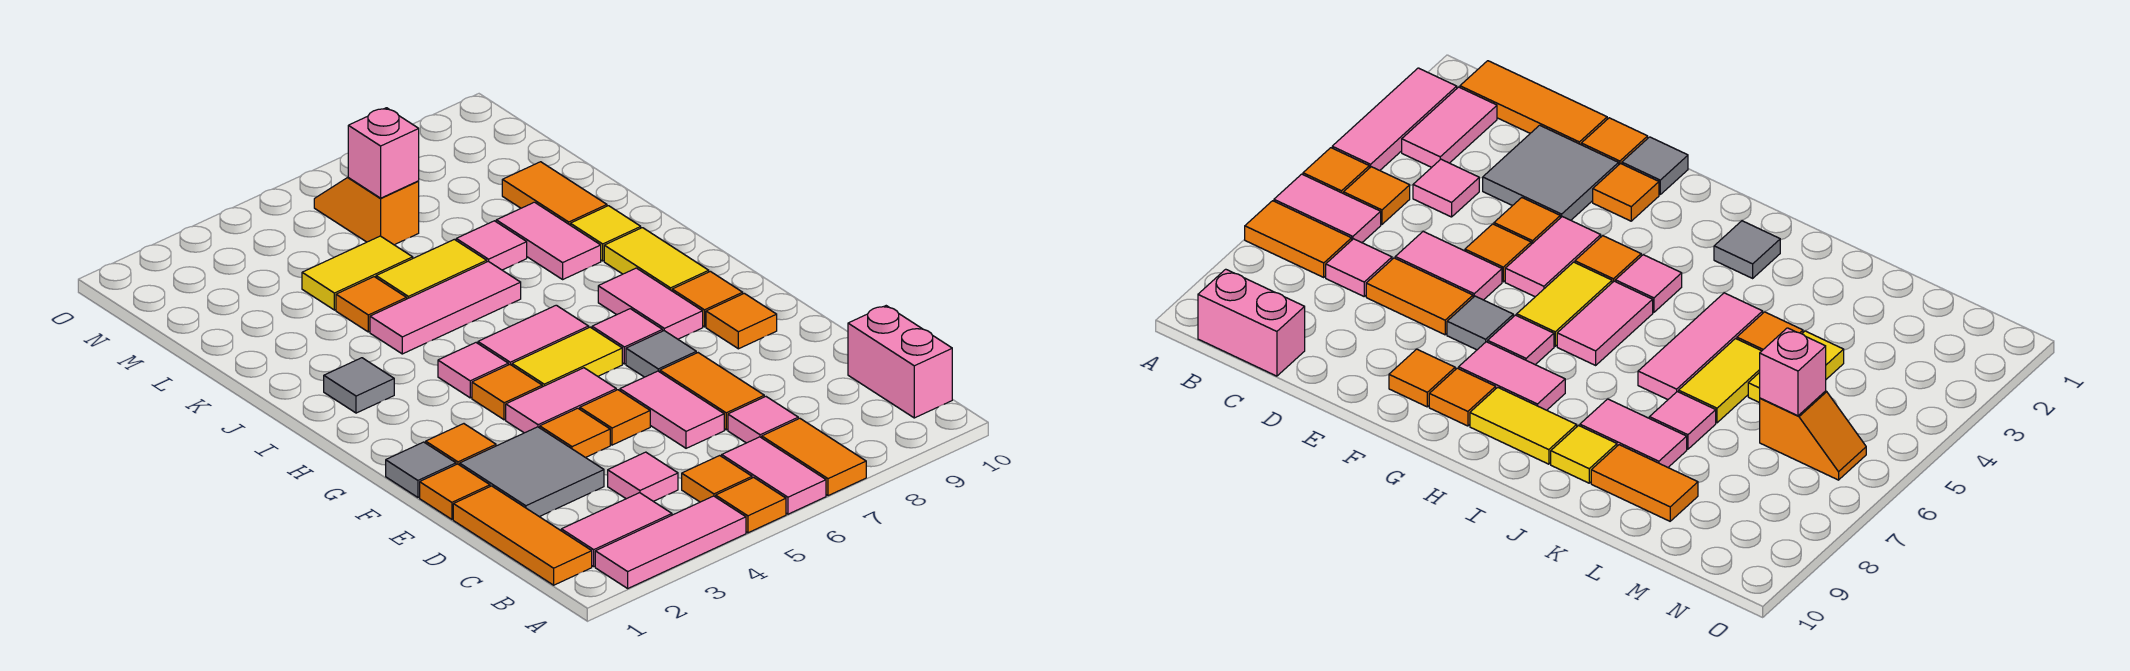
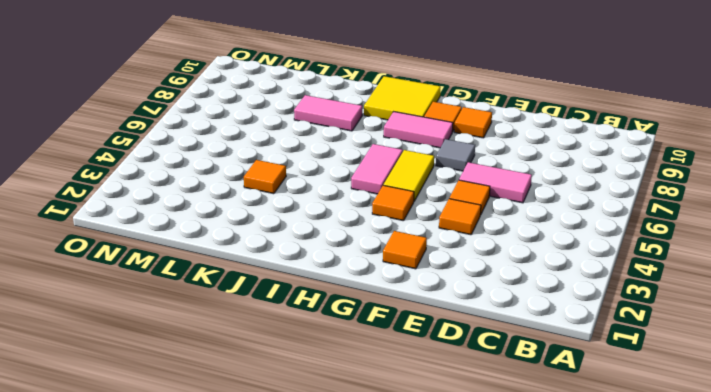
yellow tile H9:I10 level 1 -> yellow tile H9:I9 level 1
none -> pink tile A2:A4 level 1
none -> orange tile A5 level 1
none -> pink tile A6:B6 level 1
none -> orange tile A7:B7 level 1

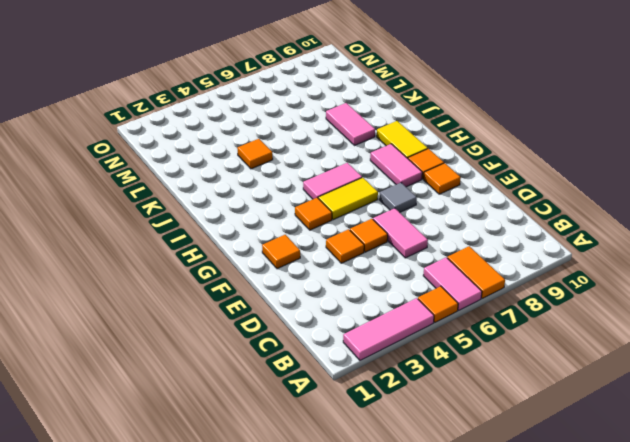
none -> orange tile B1:D1 level 1
none -> pink tile B2:B3 level 1
none -> orange tile B5 level 1
none -> pink brick B10:C10 level 1

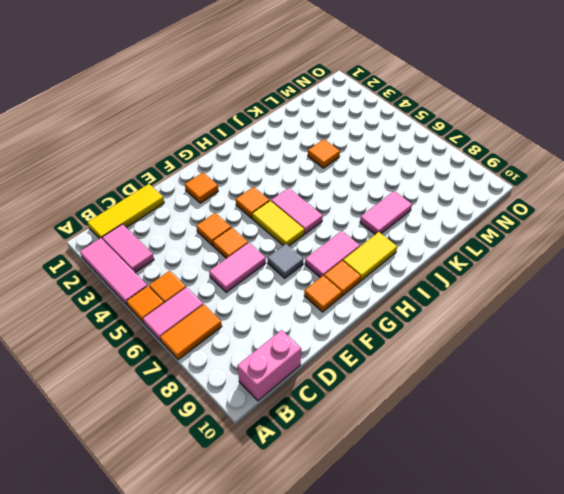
yellow tile B1:D1 level 1 -> orange tile B1:D1 level 1
none -> pink tile C4 level 1
none -> pink tile C7 level 1
none -> grey tile D2:E3 level 1
none -> orange tile D7:E7 level 1

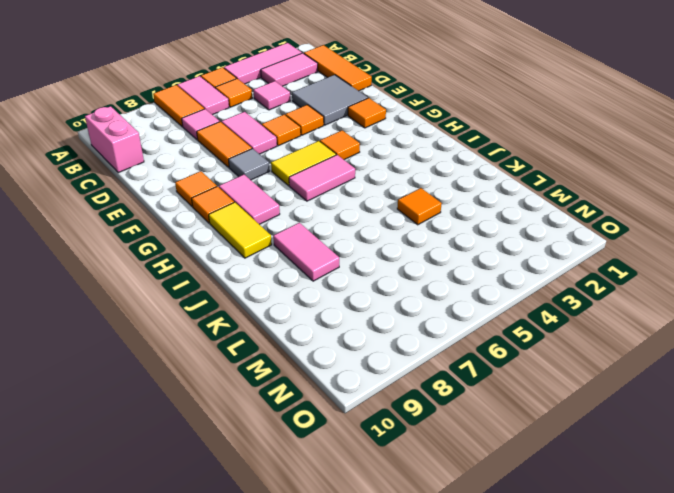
none -> orange tile E1 level 1
none -> grey tile F1 level 1
none -> pink tile F4:F5 level 1
none -> pink tile G7 level 1

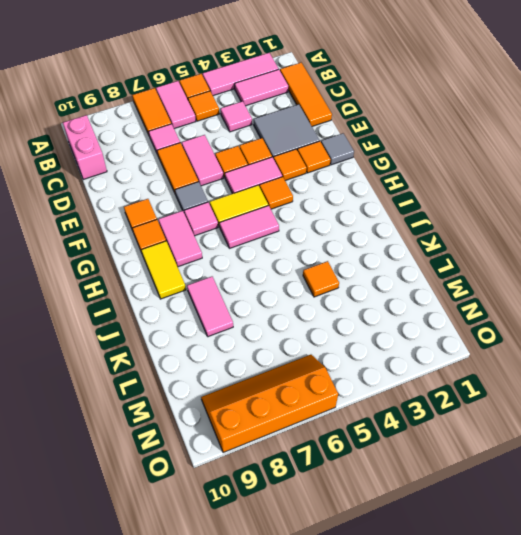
orange tile F3 level 1 -> orange tile E1 level 1
orange slope N6:O9 level 1 top O -> orange slope M6:N6 level 1 top M
none -> pink tile H4 level 1
none -> grey tile I2 level 1
none -> pink tile J4:J6 level 1
none -> yellow tile J9 level 1

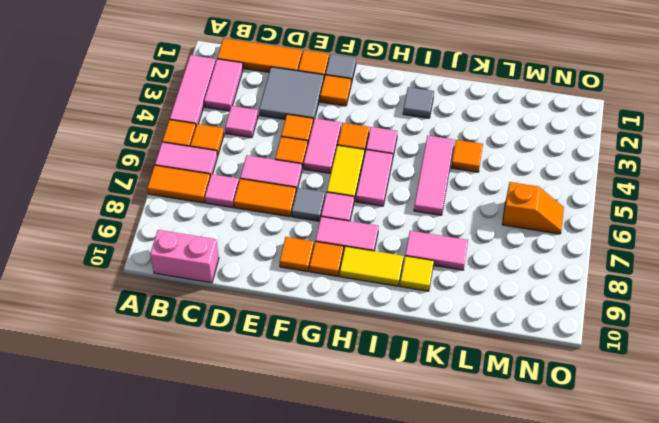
none -> yellow tile K5:K6 level 1
none -> pink tile K7 level 1
none -> orange tile K9:L9 level 1
none -> yellow tile L4:L5 level 1

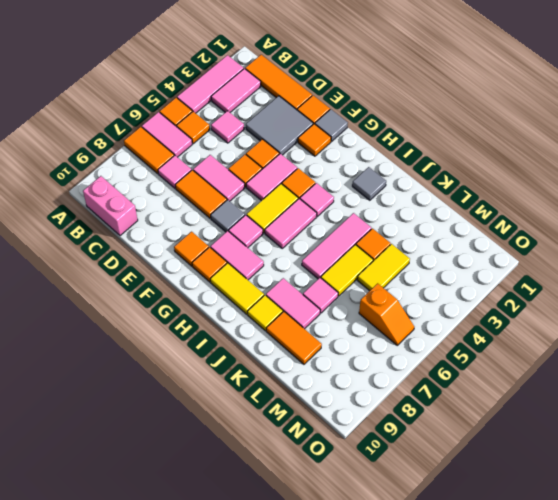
none -> pink brick M6 level 2

